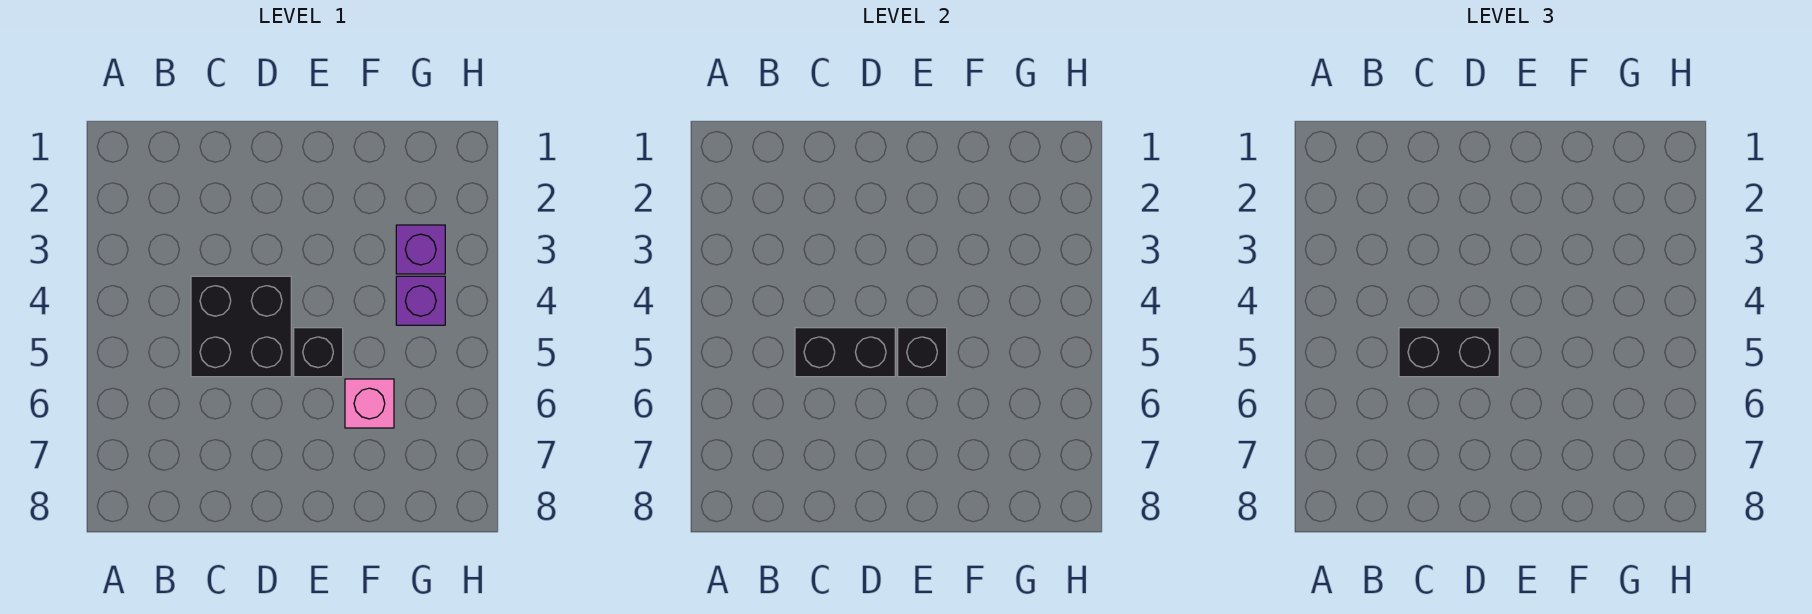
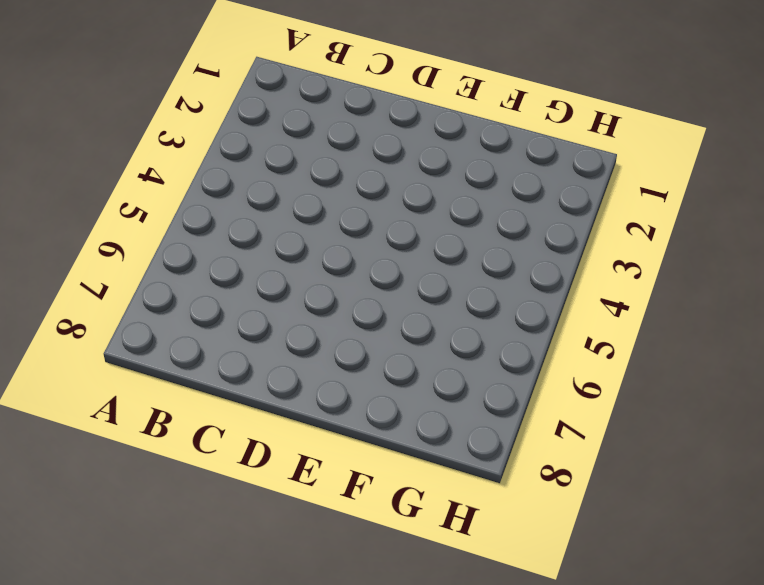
none -> black brick C4:D5 level 1
none -> black brick E5 level 1

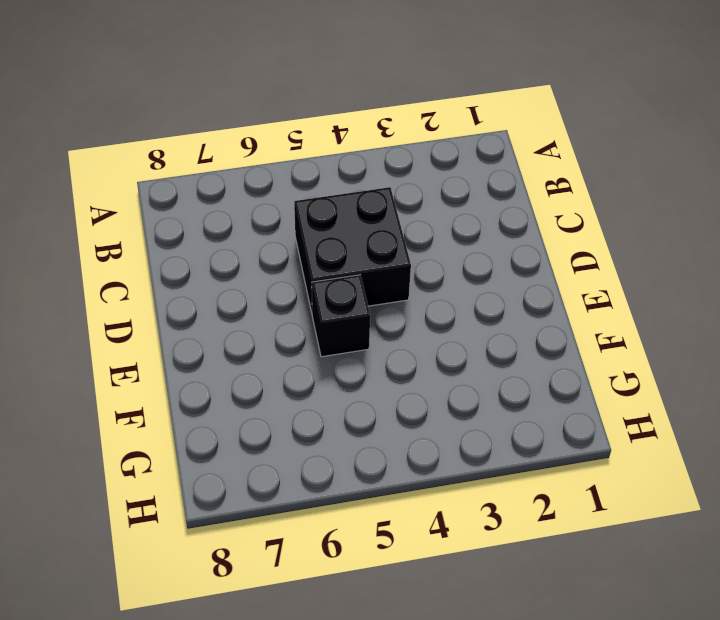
none -> pink brick F6 level 1
none -> purple brick G3 level 1

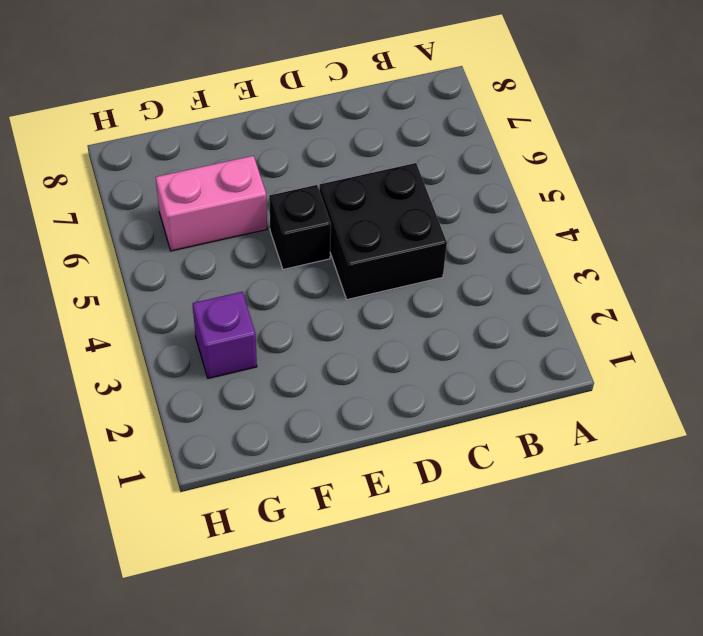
pink brick F6:G6 level 1 -> pink brick F6 level 1
none -> purple brick G4 level 1
none -> black brick C5:D5 level 2

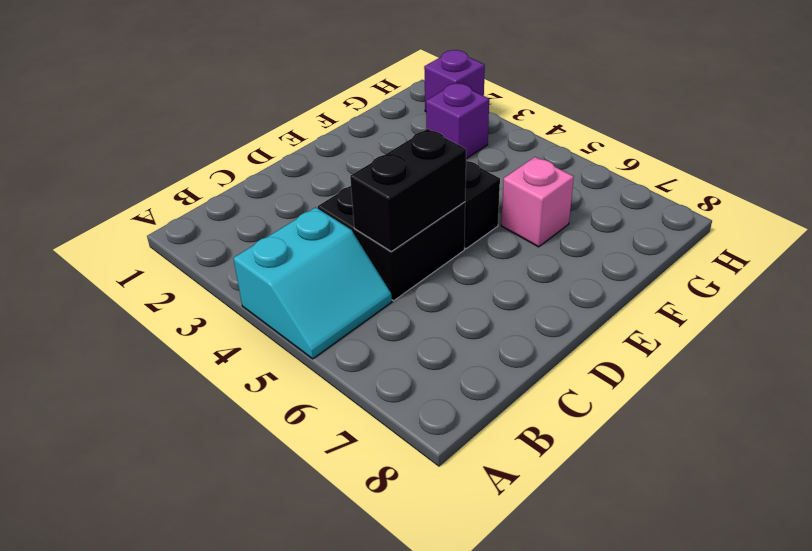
cyan slope A4:B5 level 1 top 4 -> none
purple brick H2 level 1 -> purple brick G4 level 1
none -> black brick E5 level 2
none -> black brick C5:D5 level 3

